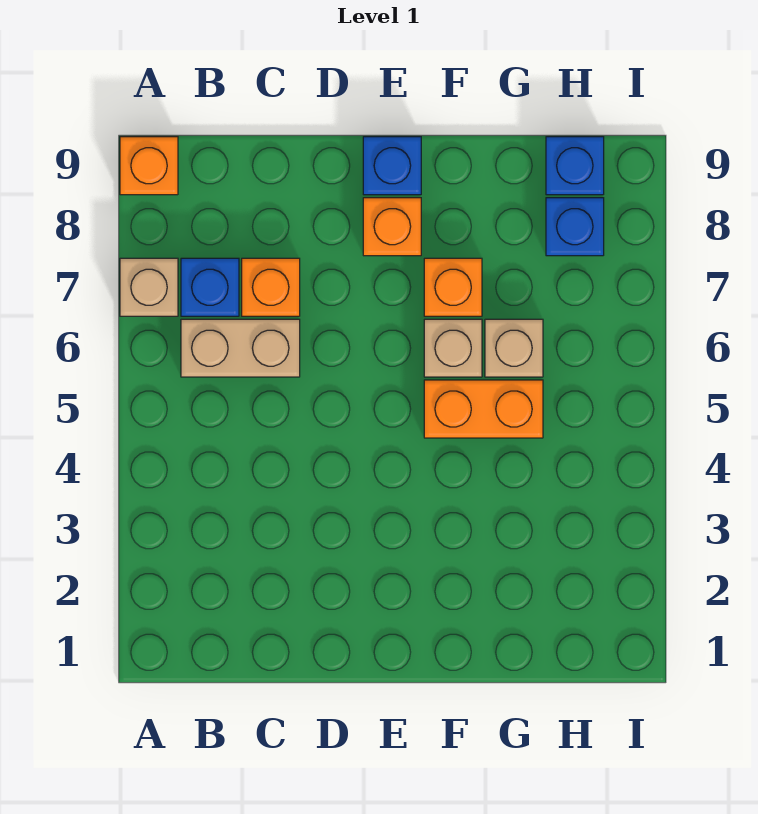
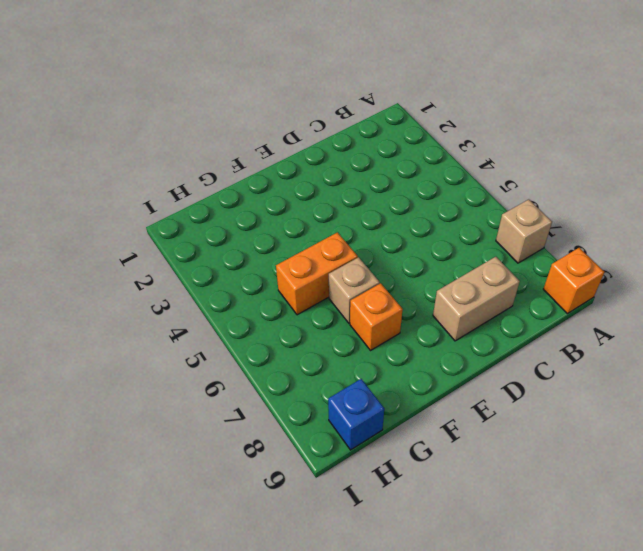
tan brick C8:D8 level 1 -> tan brick B6:C6 level 1
none -> blue brick B7 level 1
none -> orange brick C7 level 1
none -> orange brick E8 level 1

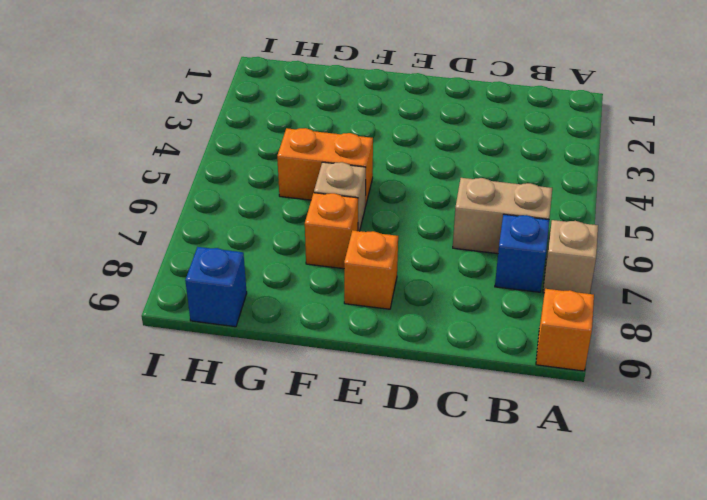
none -> orange brick C7 level 1
none -> blue brick E9 level 1
none -> tan brick G6 level 1

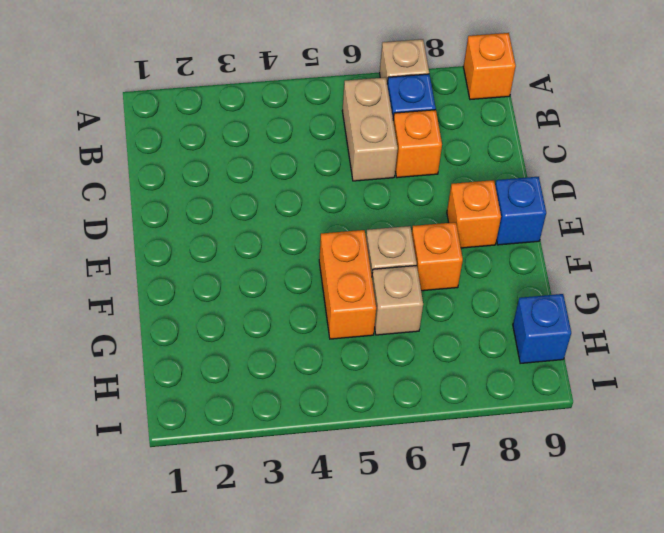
none -> blue brick H8 level 1

